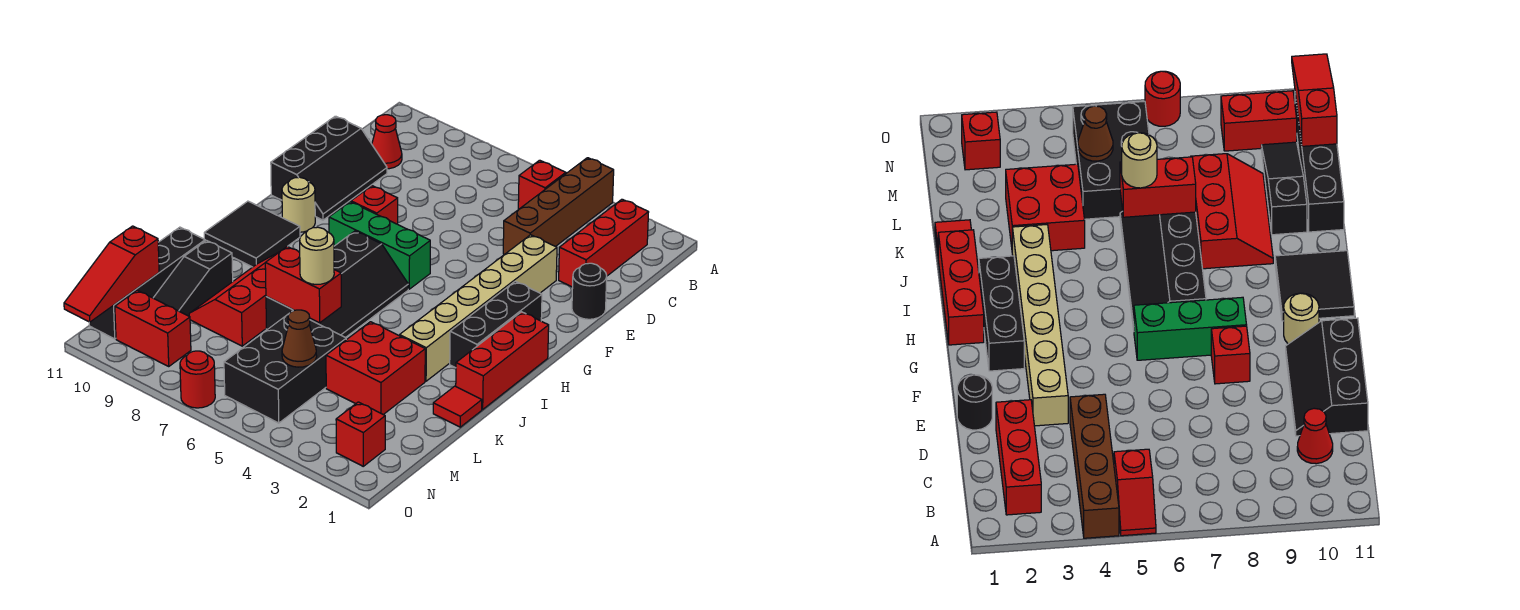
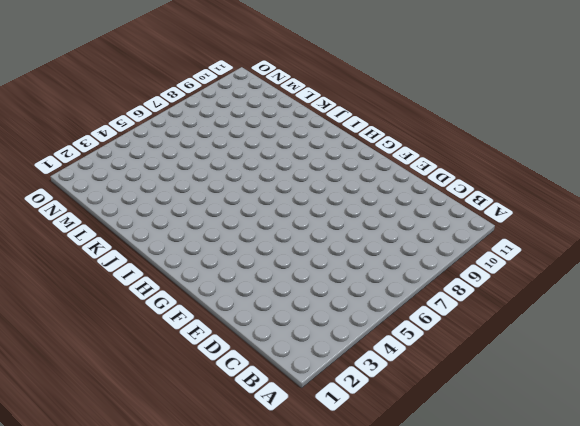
none -> brown brick A4:D4 level 1
none -> red slope A5:B5 level 1 top B
none -> red brick B2:D2 level 1

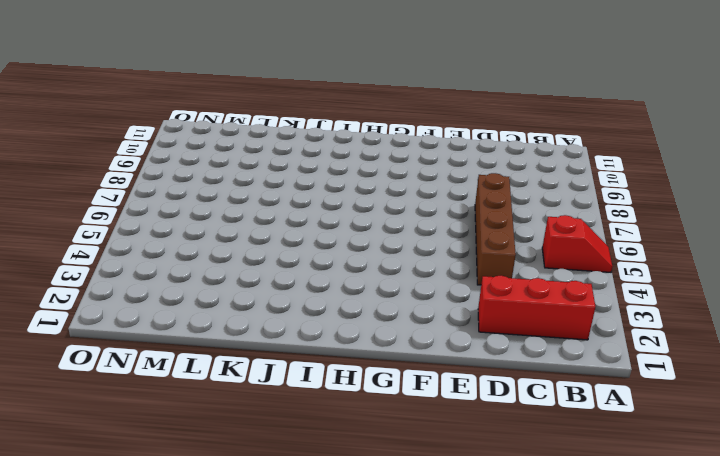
brown brick D4:D7 level 1 -> brown brick A4:D4 level 1
none -> red cone C10 level 1
none -> black slope D10:F11 level 1 top 11
none -> black round brick E1 level 1

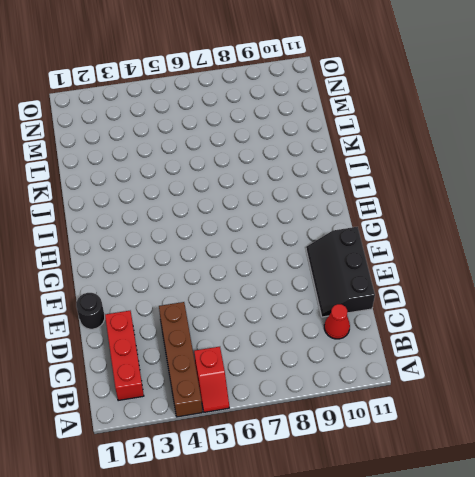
none -> tan brick E3:J3 level 1
none -> red brick F8 level 1
none -> black brick G2:I2 level 1

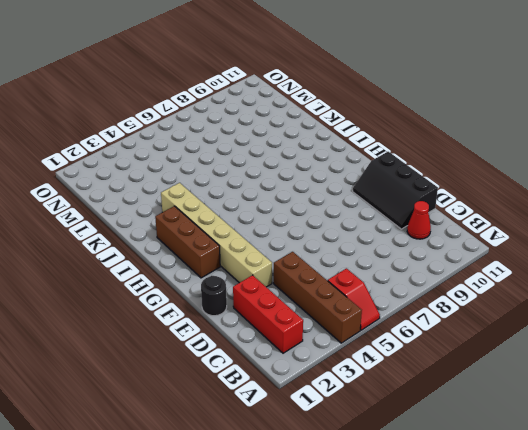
brown brick G2:I2 level 1 -> black brick G2:I2 level 1
none -> red brick F8 level 1
none -> green brick G6:G8 level 1
none -> tan round brick G10 level 1

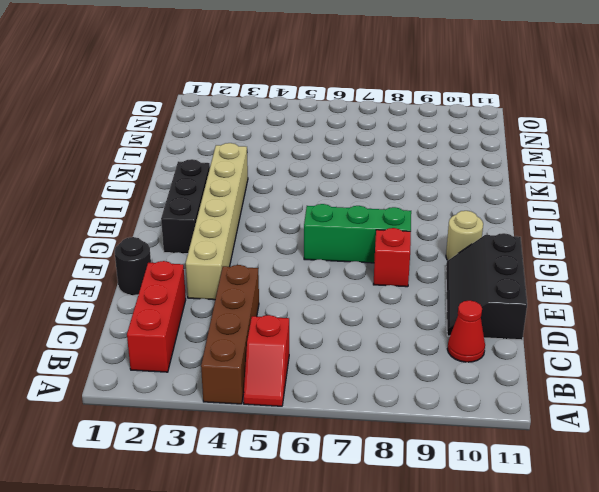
none -> red brick H1:J1 level 1
none -> black slope H6:K7 level 1 top 7
none -> black tile H10:I11 level 1

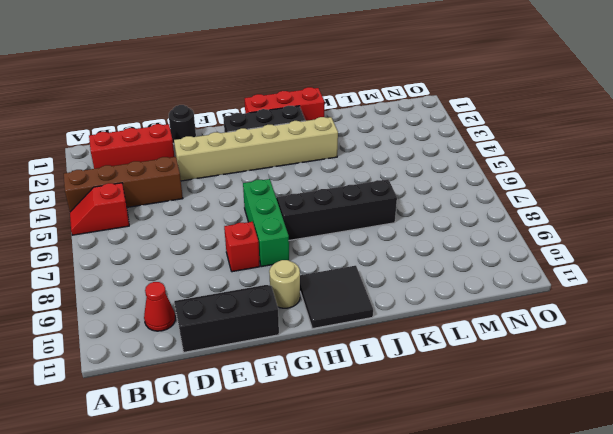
none -> red slope J8:L9 level 1 top 8
none -> red tile K1 level 1
none -> red brick K3:L4 level 1

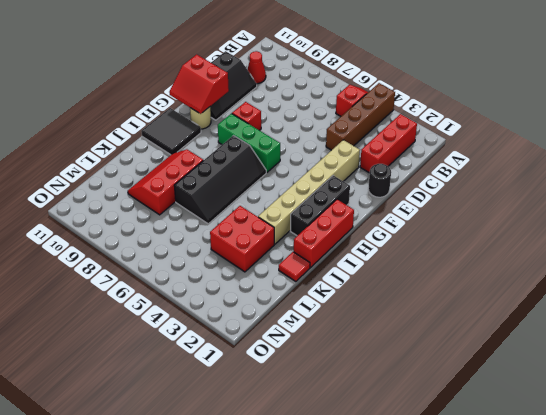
red slope F10:G11 level 2 top F -> none
none -> black slope K10:M10 level 1 top K
none -> black brick K11:N11 level 1
none -> black brick L5:N6 level 1

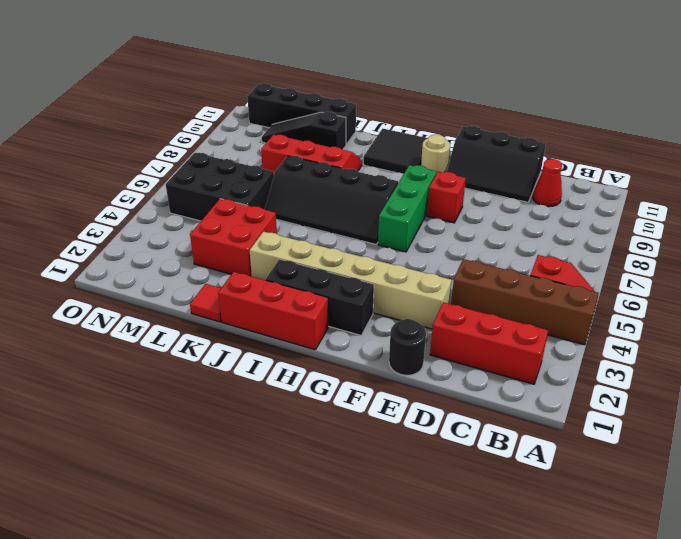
none -> red brick N2 level 1
none -> red brick N9:N10 level 1
none -> red round brick O7 level 1

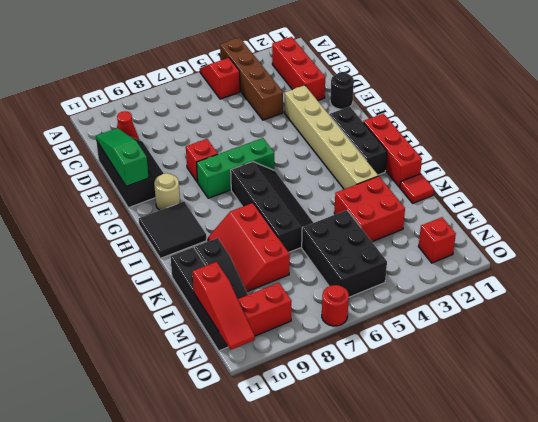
green slope D11:F11 level 2 top F -> none
none -> red brick K6:K7 level 2
none -> brown cone M5 level 2
none -> tan round brick K6 level 3

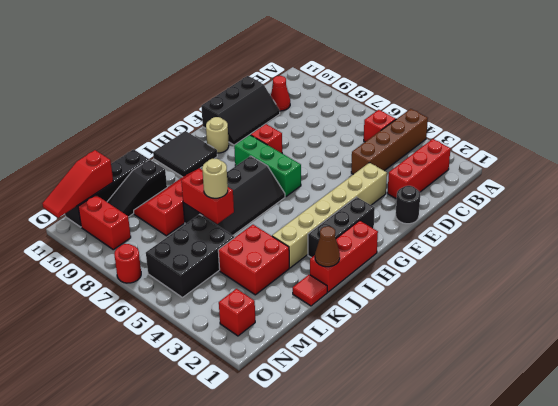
brown cone J1 level 2 -> brown cone M5 level 2

